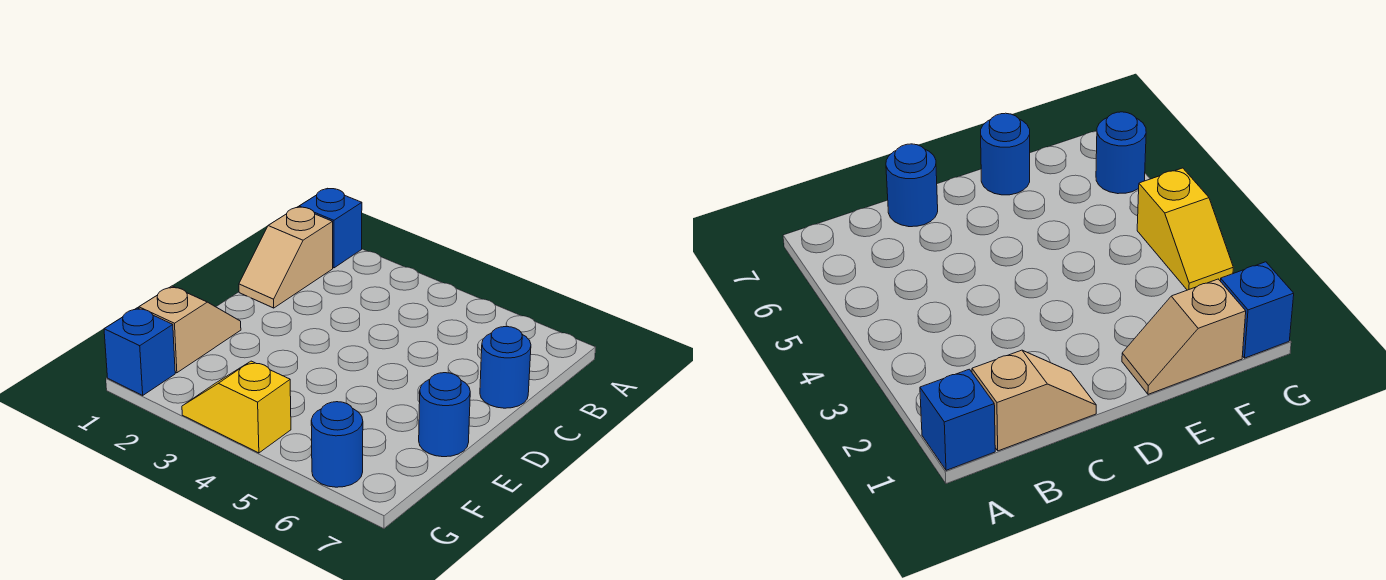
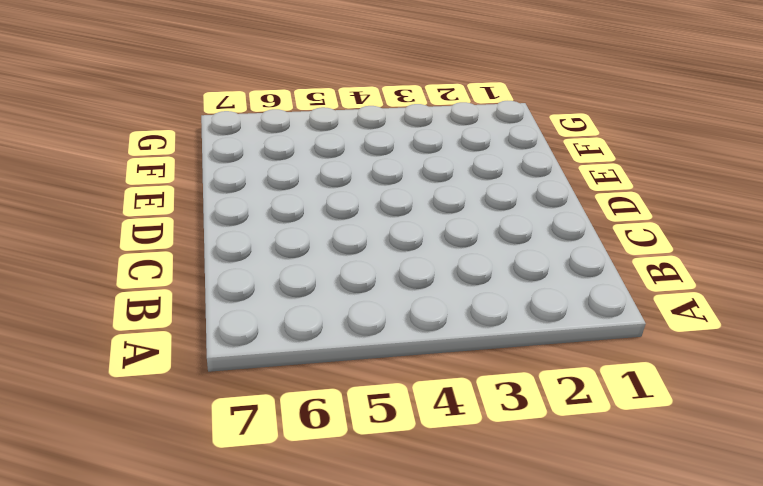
none -> blue brick A1 level 1
none -> tan slope B1:C1 level 1 top B

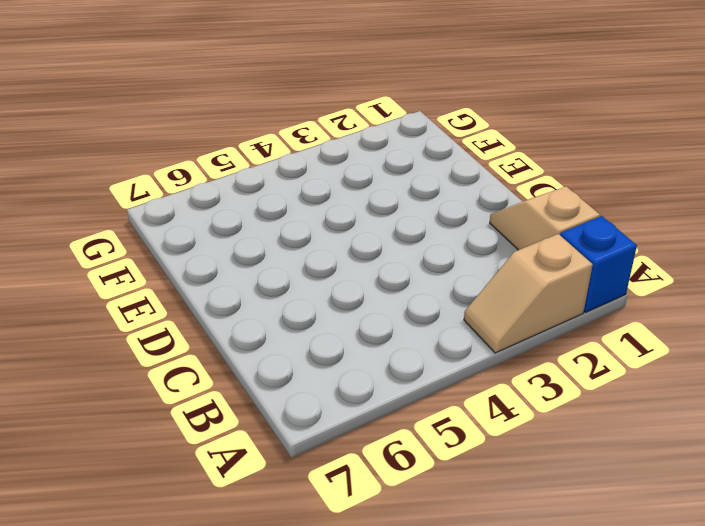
tan slope A2:A3 level 1 top 2 -> tan slope E1:F1 level 1 top F
none -> blue round brick C7 level 1
none -> blue round brick E7 level 1

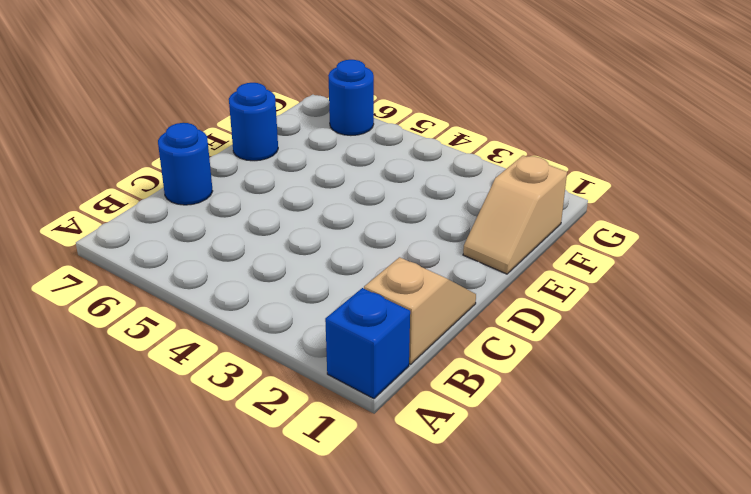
none -> blue brick G1 level 1
none -> yellow slope G3:G4 level 1 top 4

